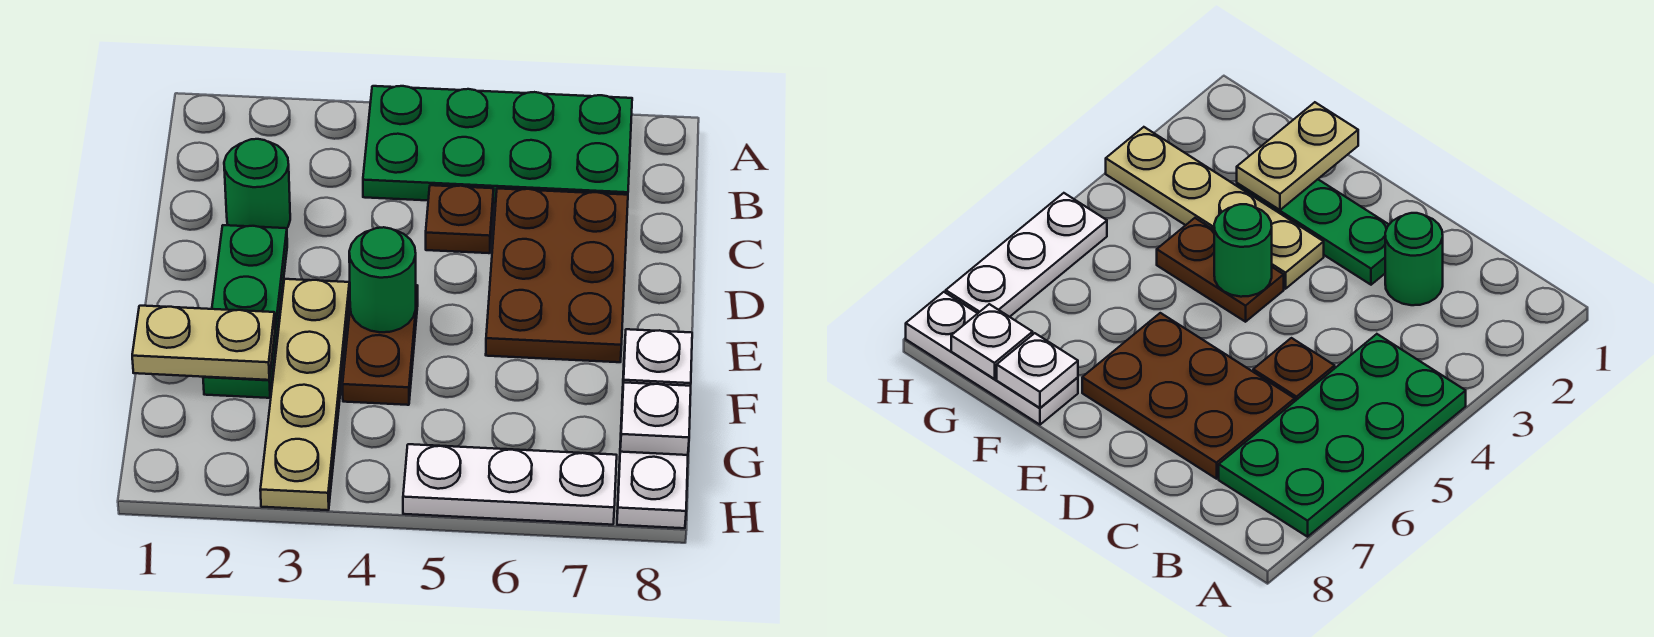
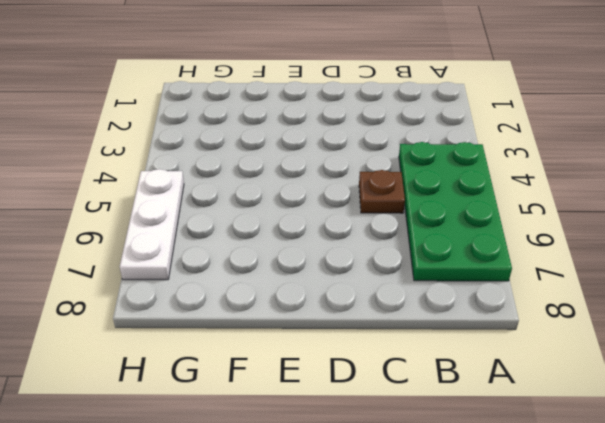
none -> green round brick C2 level 1
none -> brown plate C6:E7 level 1
none -> green plate D2:F2 level 1

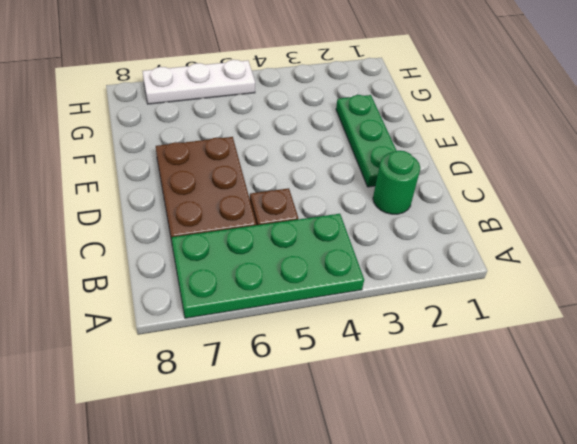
none -> tan plate E3:H3 level 1
none -> brown plate E4:F4 level 1
none -> white plate F8:H8 level 1

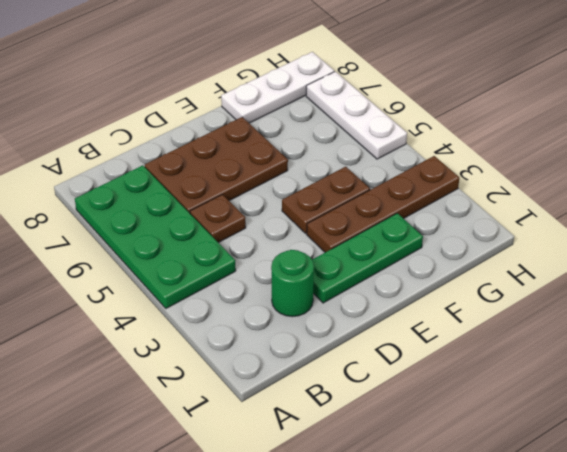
brown plate E3:H3 level 1 -> tan plate E3:H3 level 1
none -> green round brick E4 level 2
none -> tan plate F1:F2 level 2
none -> white plate F8 level 2

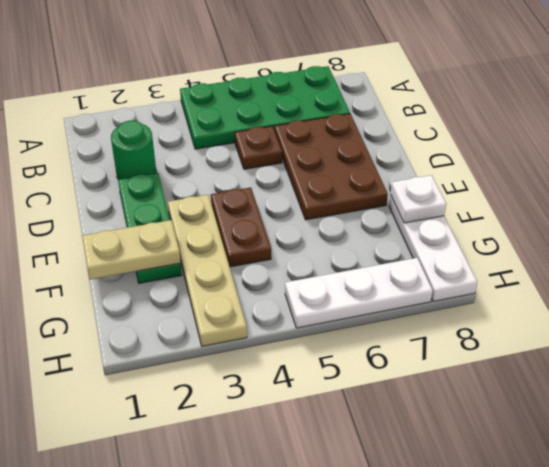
none -> green round brick E4 level 2
none -> white plate G8 level 2

